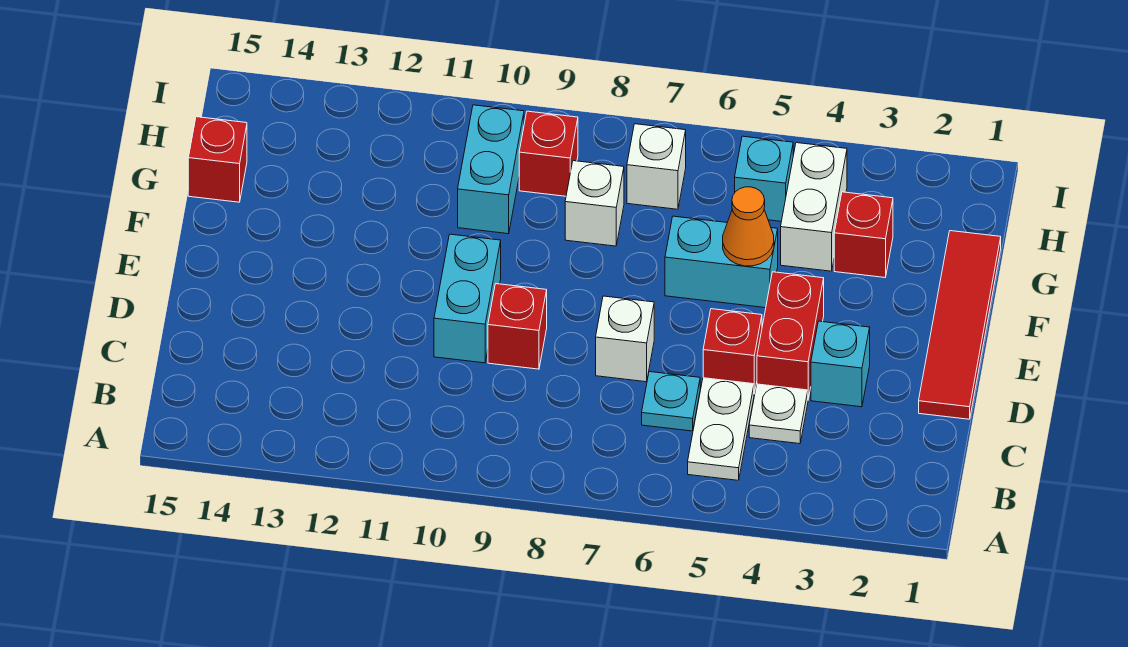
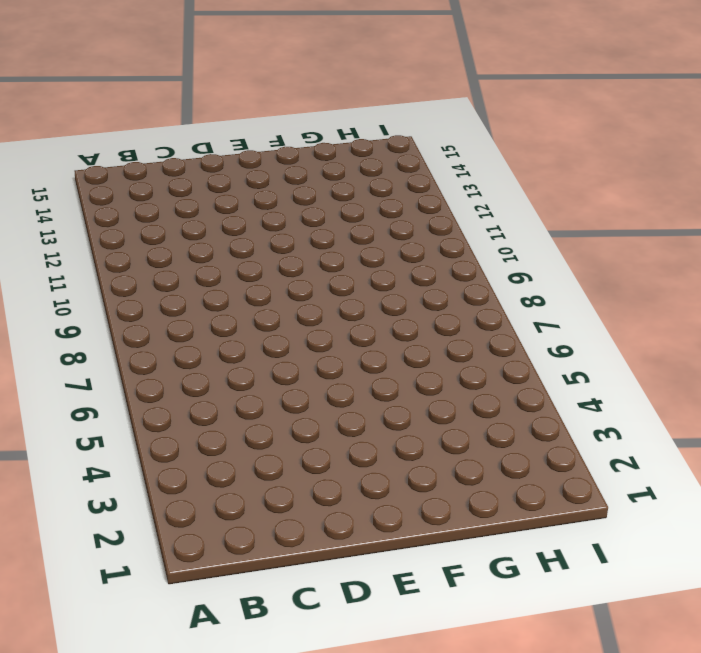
none -> white plate B5:C5 level 1
none -> white plate C4 level 1
none -> cyan plate C6 level 1

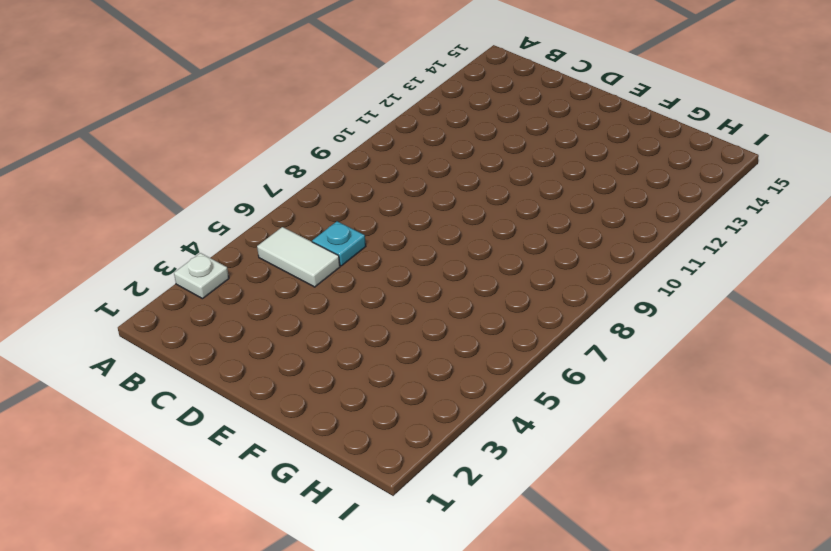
white plate A3 level 1 -> white plate C4 level 1
white tile B5:C5 level 1 -> white plate B5:C5 level 1
none -> red tile D1:G1 level 1
none -> cyan brick D3 level 1
none -> red brick D4:E4 level 1

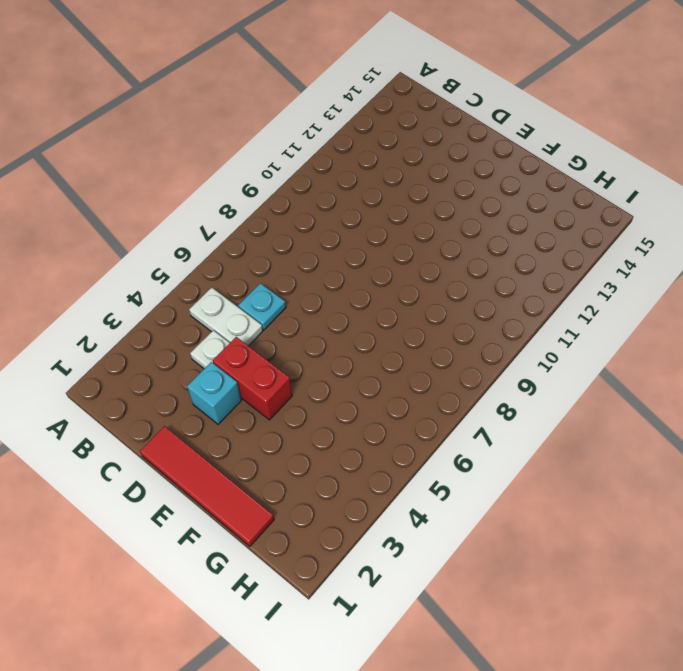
none -> red brick D5 level 1
none -> white brick D7 level 1
none -> red brick D9 level 1

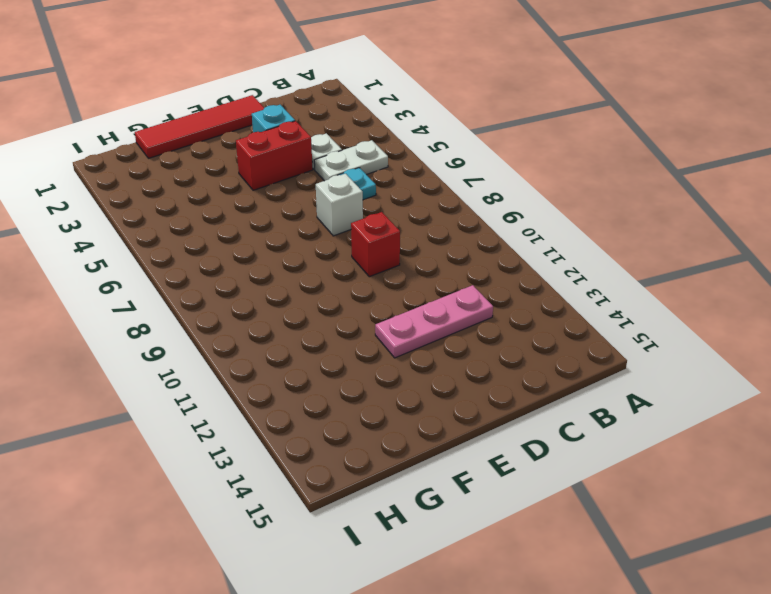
pink plate C12:E12 level 1 -> none
none -> red brick D5 level 1
none -> cyan brick D10:E10 level 1
none -> cyan brick F5:F6 level 1

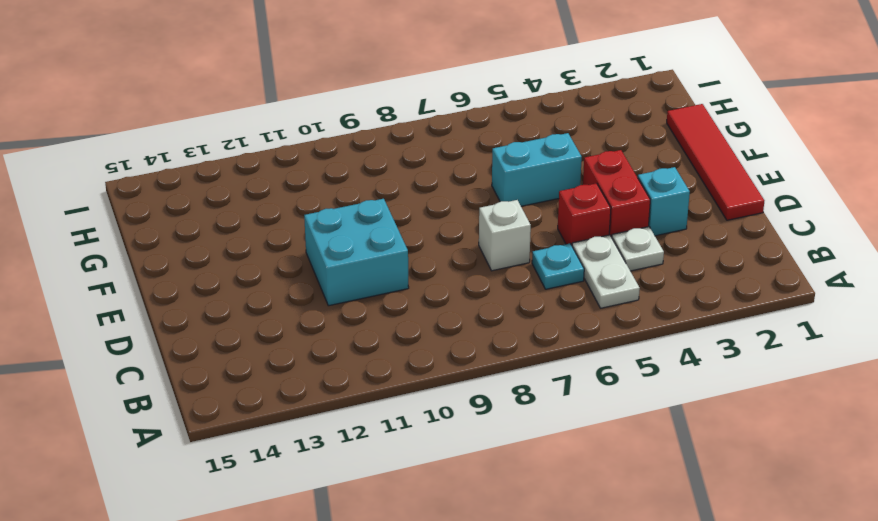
cyan brick D10:E11 level 1 -> cyan brick D10:E10 level 1
none -> red brick D9 level 1
none -> red brick G3 level 1
none -> white brick G4:H4 level 1

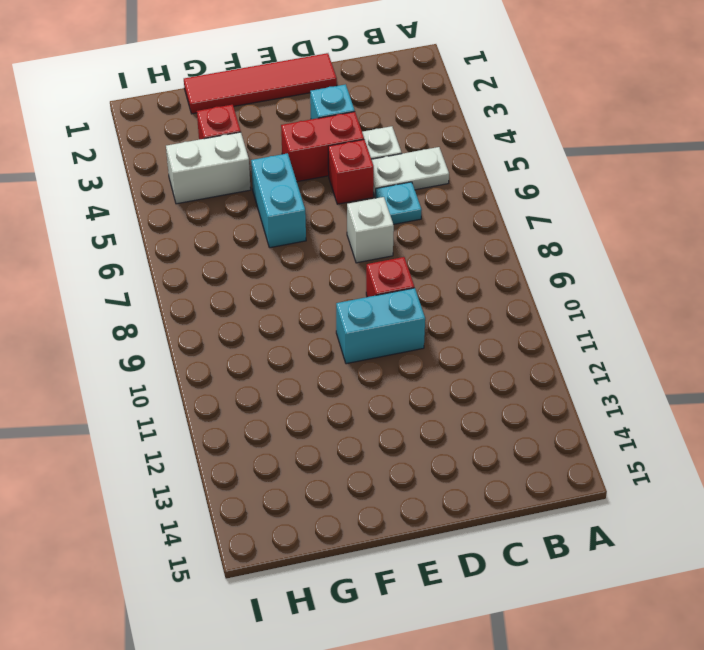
none -> white brick G8 level 1
none -> cyan brick G10:H10 level 1
none -> red brick G15 level 1

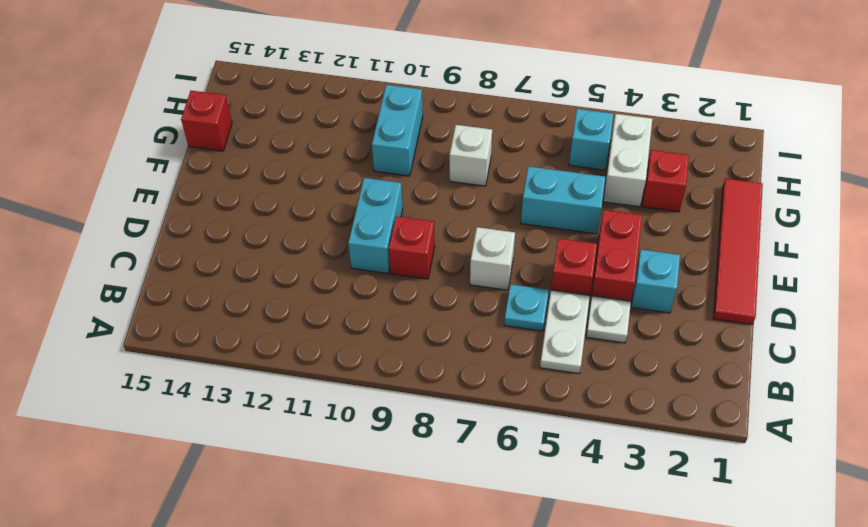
none -> white brick H7 level 1
none -> red brick H9 level 1
none -> orange cone F5 level 2

